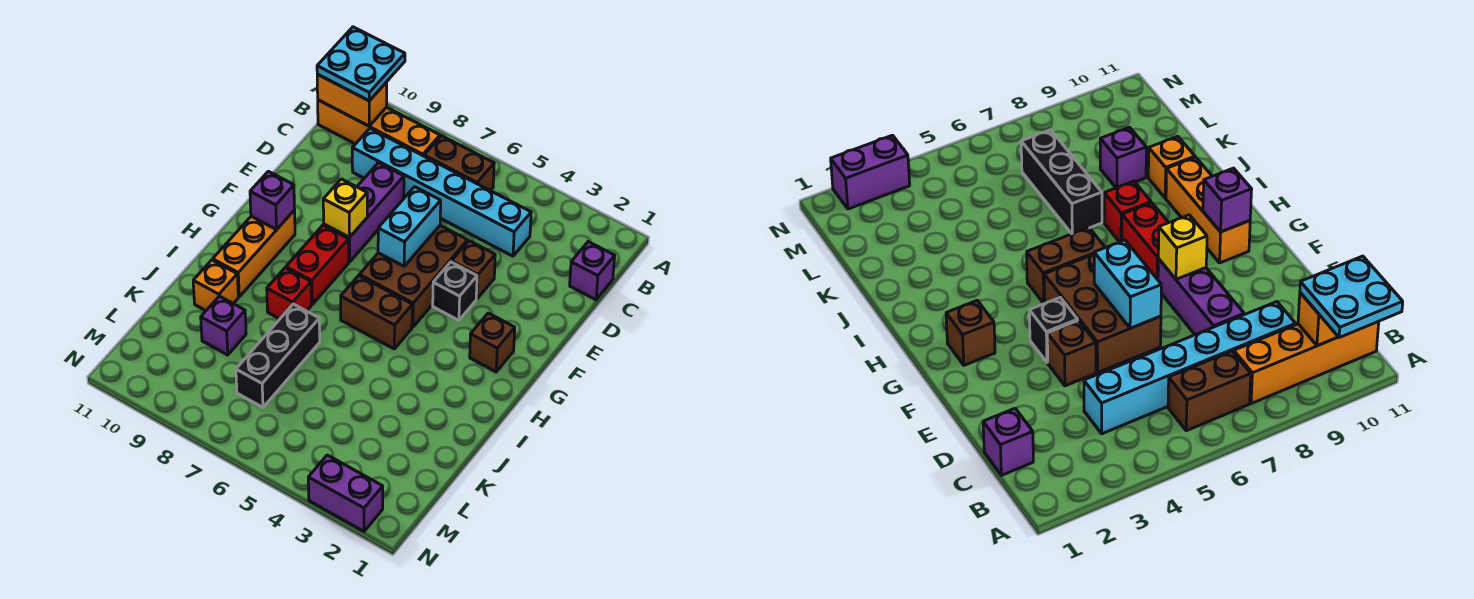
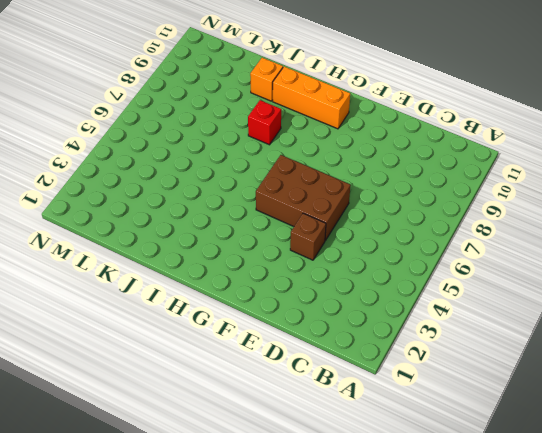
none -> brown brick B6:B7 level 1
none -> orange brick B8:B11 level 1
none -> purple brick C1 level 1

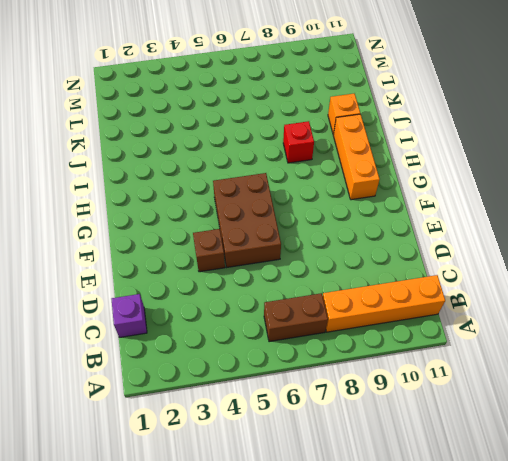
none -> cyan brick C4:C9 level 1
none -> purple brick D8:F8 level 1
none -> black brick F4 level 1

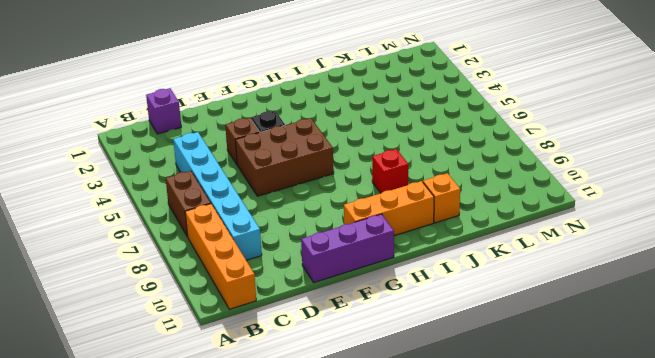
purple brick E11:G11 level 1 -> purple brick D8:F8 level 1
none -> brown brick G2 level 1
none -> red brick G8:H8 level 1
none -> brown brick H5:H6 level 1

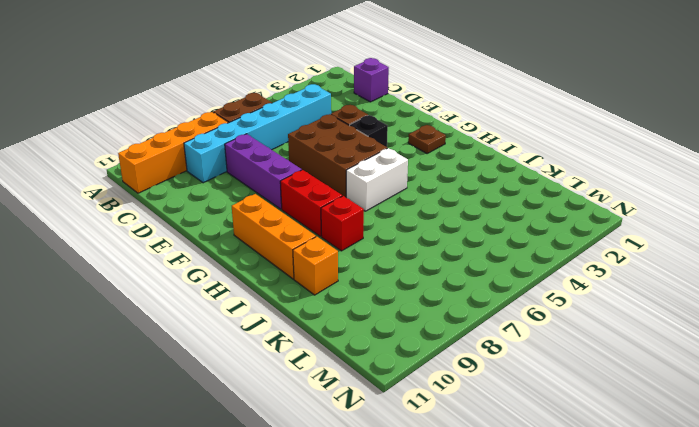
brown plate G2 level 1 -> brown brick G2 level 1
white brick H5:H6 level 1 -> brown brick H5:H6 level 1
none -> black brick J7:L7 level 1
none -> purple brick K9 level 1
none -> purple brick N2:N3 level 1

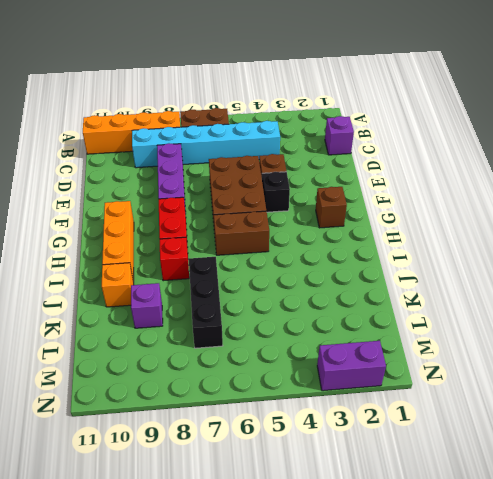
none -> orange brick B10:B11 level 2
none -> cyan brick E6:F6 level 2
none -> yellow brick F8 level 2

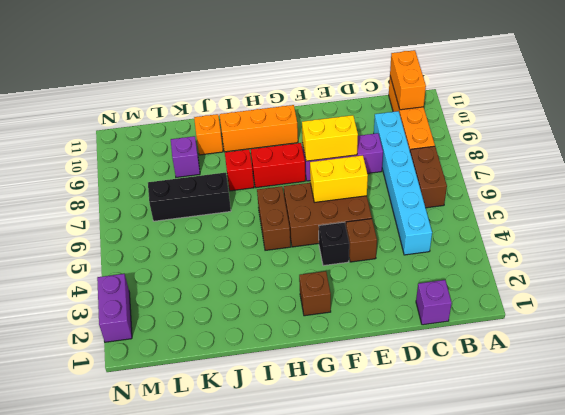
yellow brick E6:F6 level 2 -> cyan brick E6:F6 level 2
yellow brick E8:F8 level 2 -> yellow brick F8 level 2
none -> purple brick G10 level 2
none -> cyan plate A10:B11 level 3

